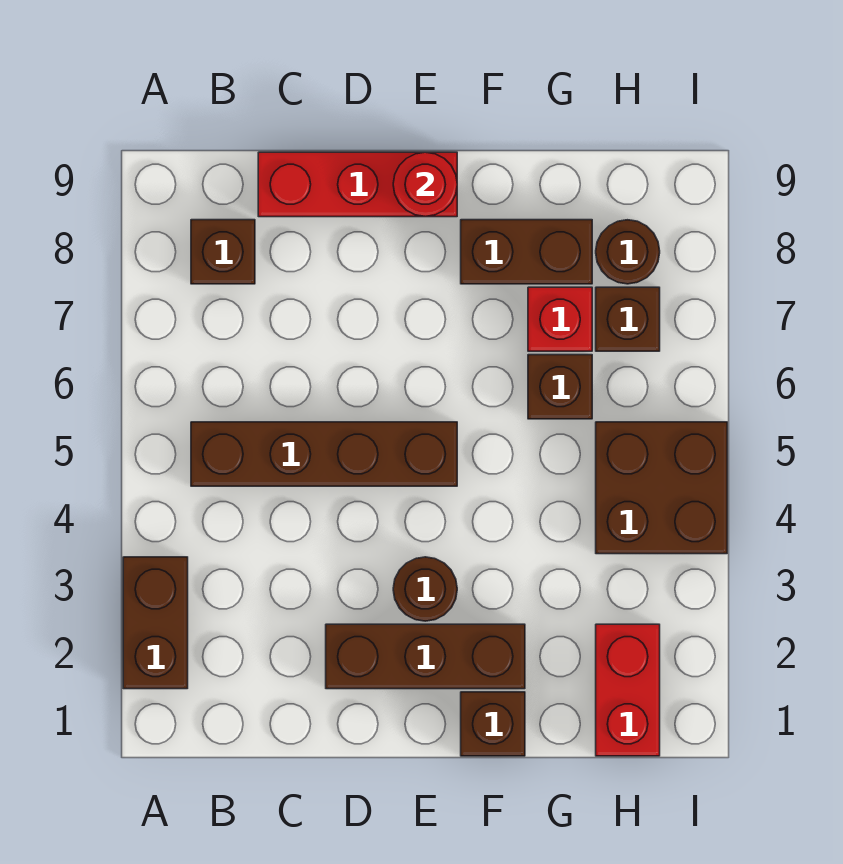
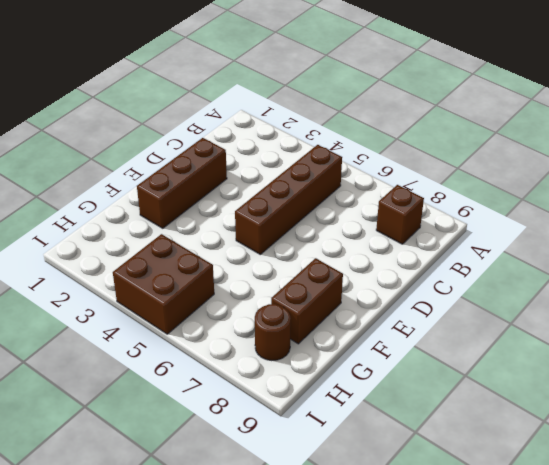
none -> brown brick A2:A3 level 1
none -> red brick C9:E9 level 1
none -> brown round brick E3 level 1

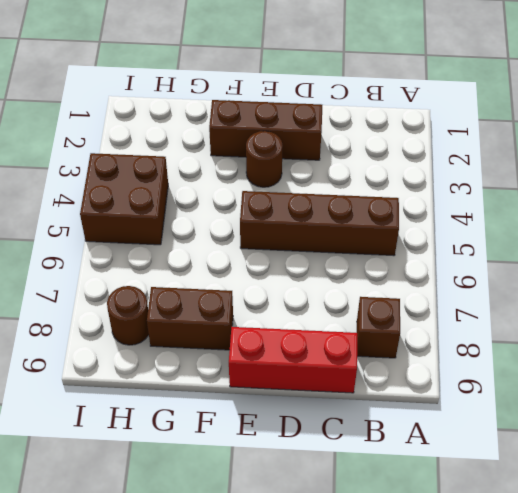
none -> brown brick A2:A3 level 1
none -> brown brick F1 level 1
none -> brown brick G6 level 1

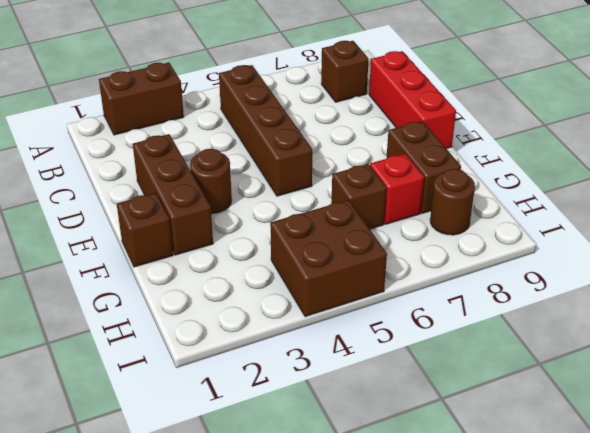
none -> red brick H1:H2 level 1
none -> brown brick H7 level 1
none -> red round brick E9 level 2

